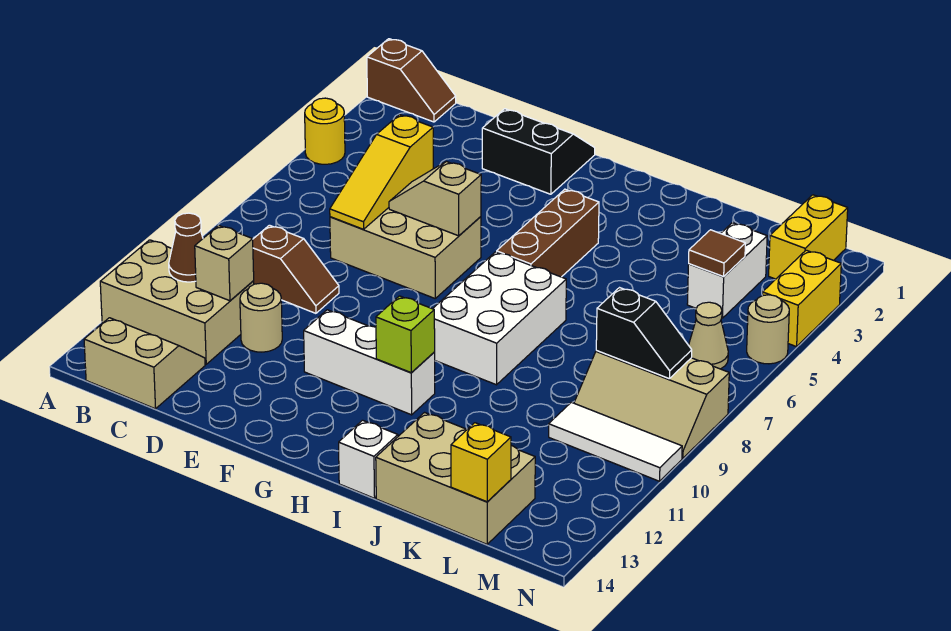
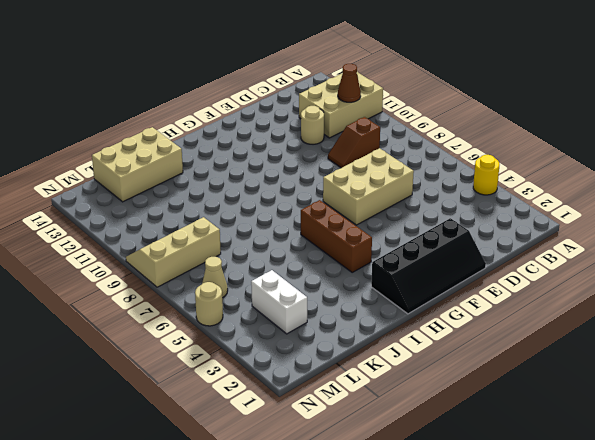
black slope E1:H2 level 1 top 2 -> black slope E1:F2 level 1 top 2
none -> brown slope A1:B1 level 1 top A
none -> tan slope B13:C14 level 1 top 14
none -> white brick F11:H11 level 1

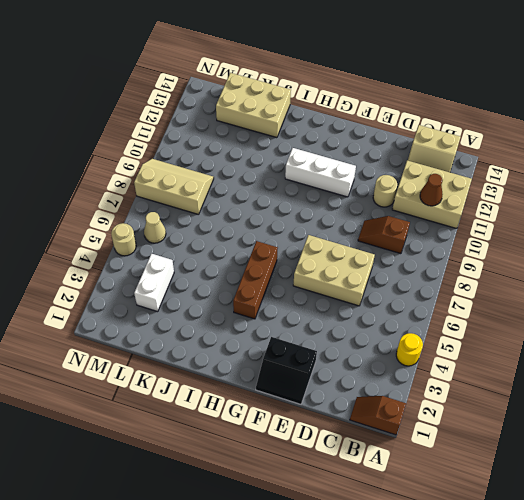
none -> white brick H7:I9 level 1
none -> white brick I14 level 1
none -> white tile L10:N10 level 1

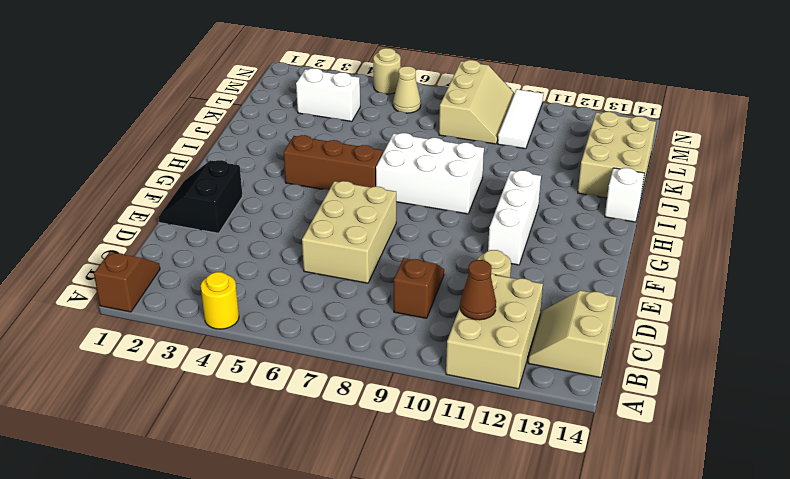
none -> yellow brick M1:M2 level 1
none -> yellow brick N3:N4 level 1
none -> tan brick C11 level 2

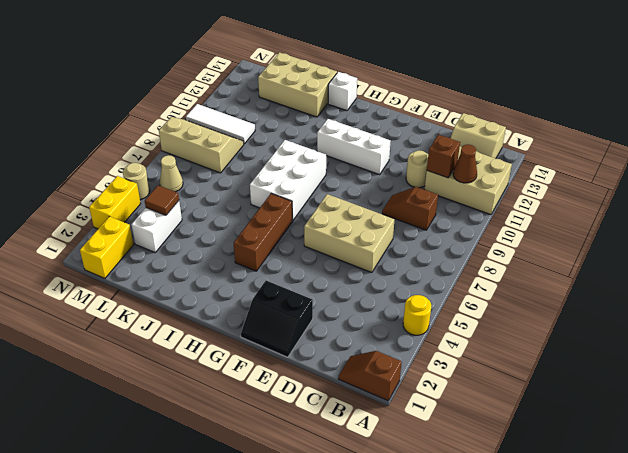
brown brick C11 level 2 -> tan brick C11 level 2
none -> yellow slope D5:D7 level 2 top 5
none -> tan slope E6:F6 level 2 top F
none -> lime brick H11 level 2

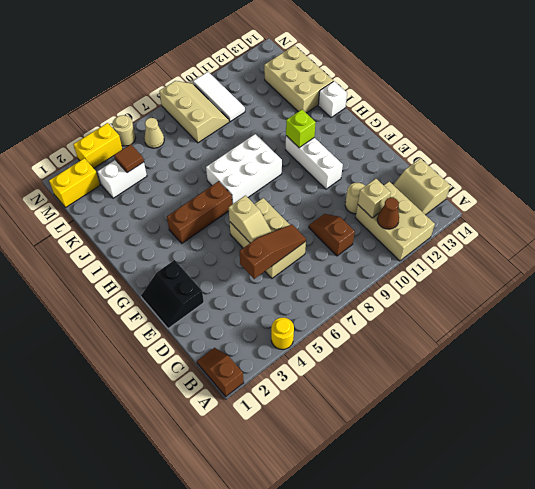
brown slope D5:D7 level 2 top 5 -> yellow slope D5:D7 level 2 top 5
none -> black slope L8:M8 level 2 top L
none -> yellow brick L14 level 2

